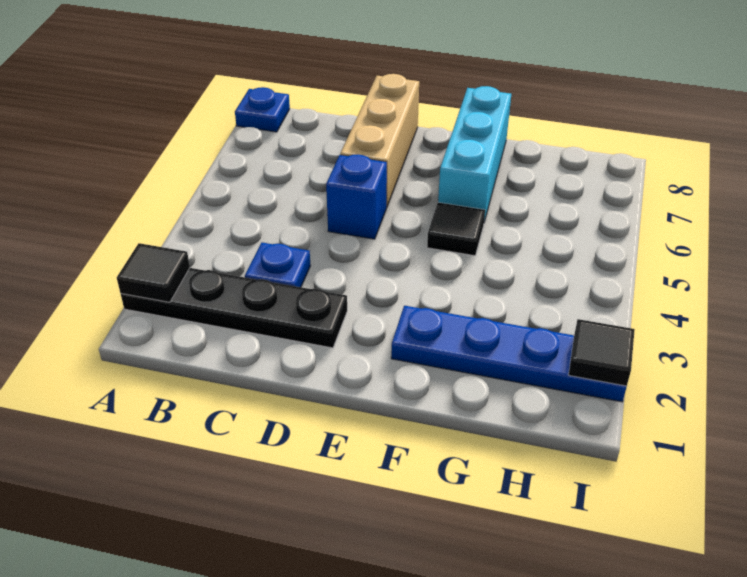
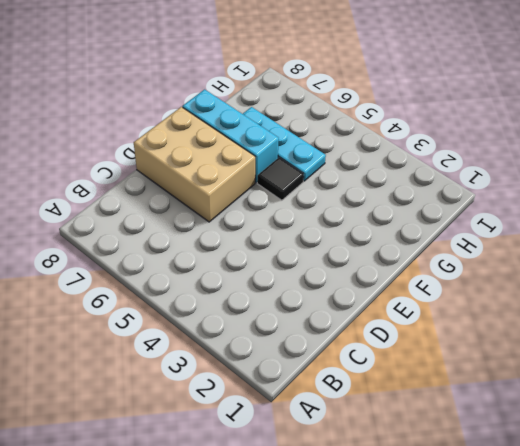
tan brick D6:E8 level 1 -> tan brick D6:D8 level 1
cyan plate G5:G7 level 1 -> none
none -> black plate A2:D2 level 1
none -> blue plate A8 level 1

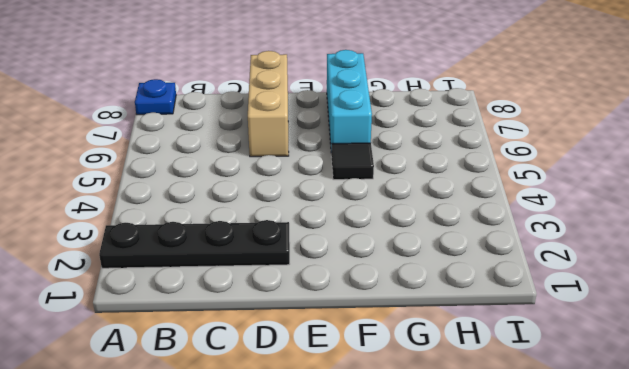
none -> blue plate C3 level 1
none -> blue brick D5 level 1

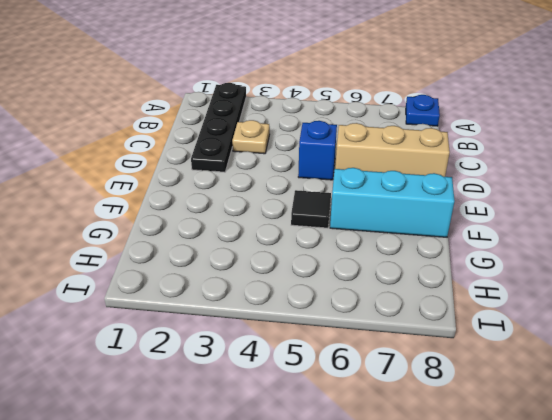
tan plate C3 level 1 -> blue plate C3 level 1
none -> blue plate F2:I2 level 1
none -> black tile A2 level 2

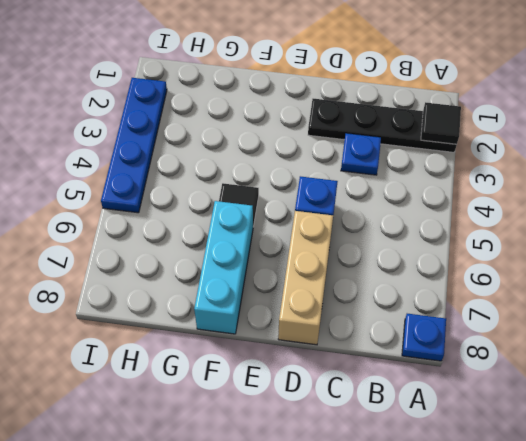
blue plate I2:I5 level 1 -> blue plate F2:I2 level 1
none -> black tile I2 level 2

